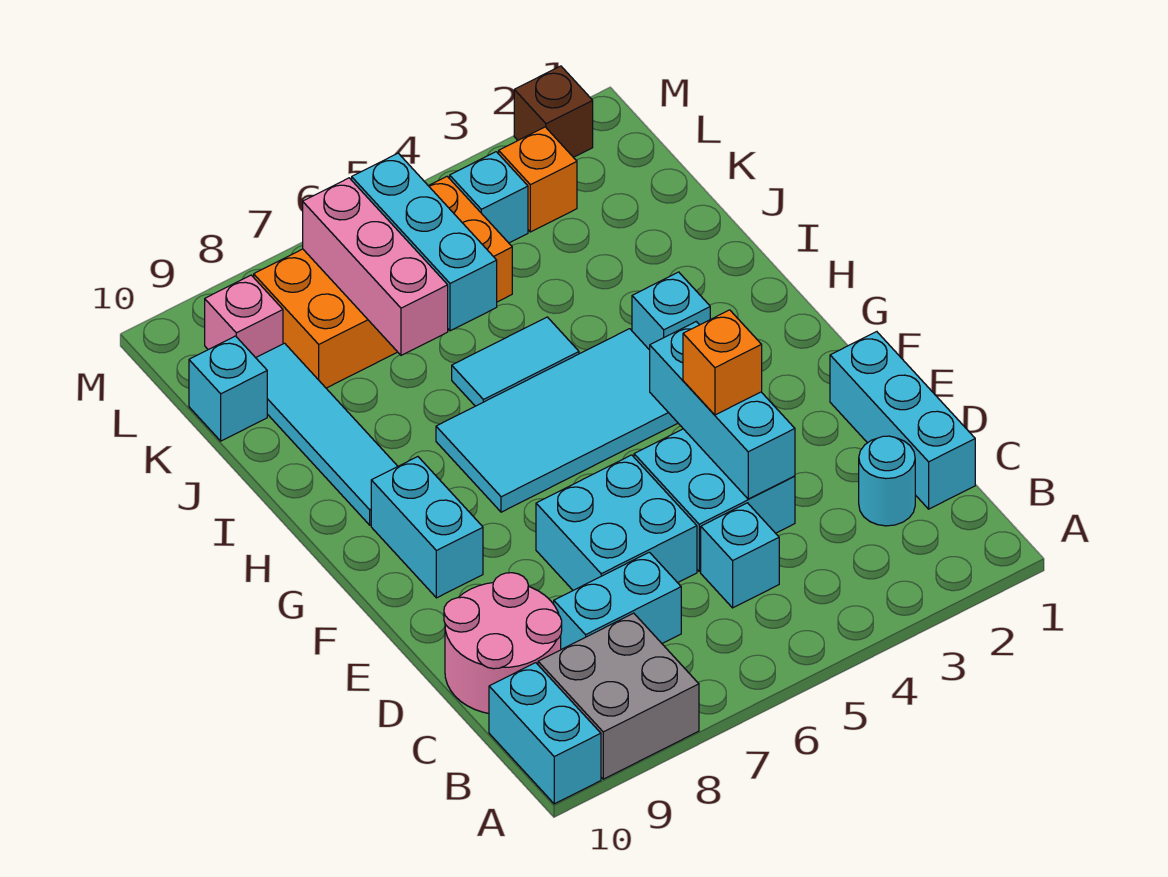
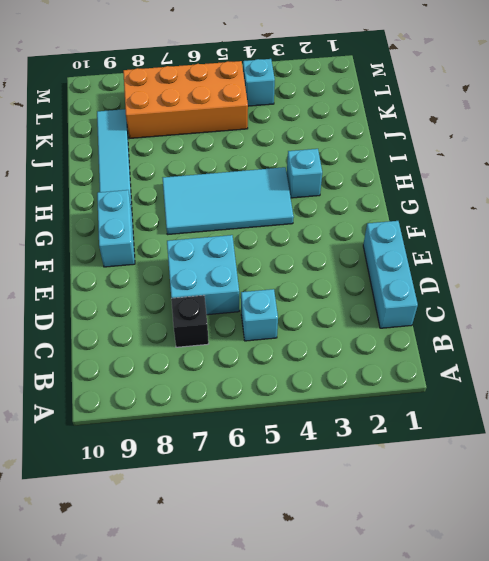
black brick C7 level 1 -> cyan brick C7:C8 level 1
none -> grey brick A8:B9 level 1
none -> cyan brick A10:B10 level 1
none -> cyan round brick C2 level 1

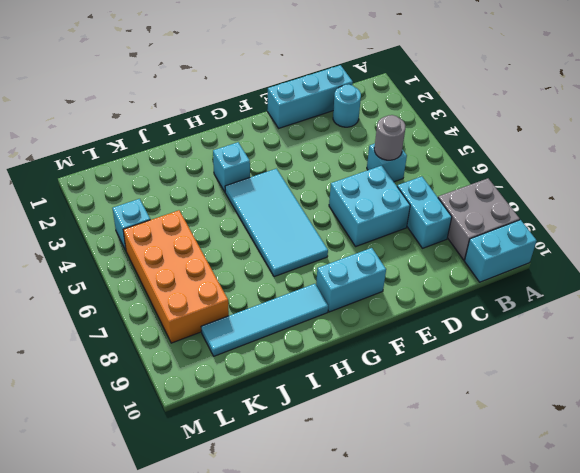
grey round brick C5 level 2 -> none
none -> pink round brick C9:D10 level 1
none -> cyan brick D4:E5 level 1
none -> cyan tile I5:I6 level 1

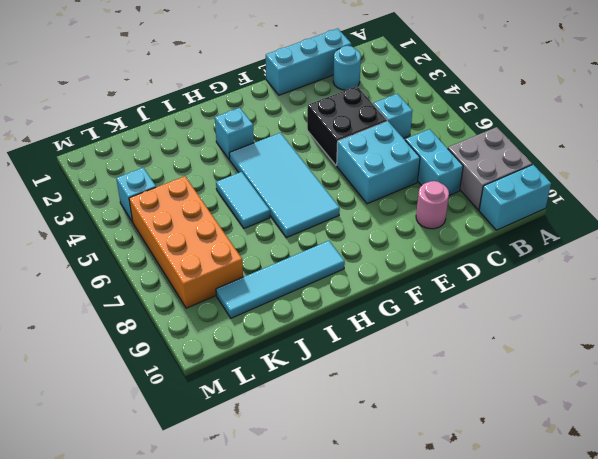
black brick D4:E5 level 1 -> cyan brick D4:E5 level 1
pink round brick D9 level 1 -> pink round brick C9:D10 level 1
none -> cyan brick F9:G9 level 1
none -> cyan brick K10 level 1
none -> orange brick L3 level 1

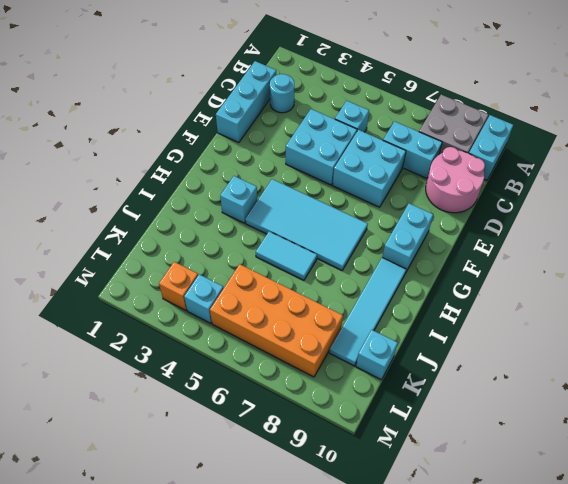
none -> pink brick L9 level 1
none -> brown brick M2 level 1
none -> cyan brick D4:F4 level 2

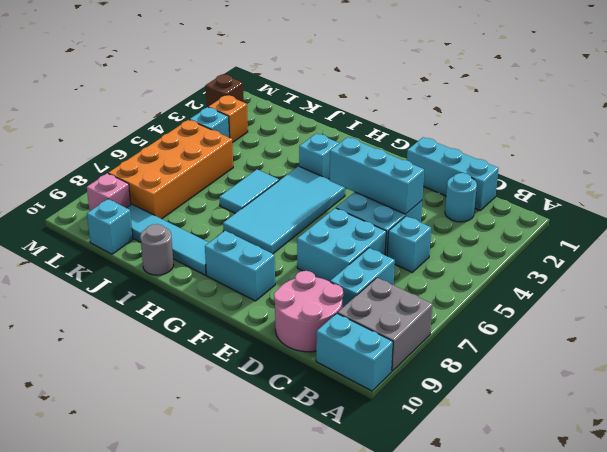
grey round brick I10 level 1 -> none
none -> cyan brick J6:L6 level 2
none -> pink brick J7:L7 level 2
none -> orange brick E4 level 3

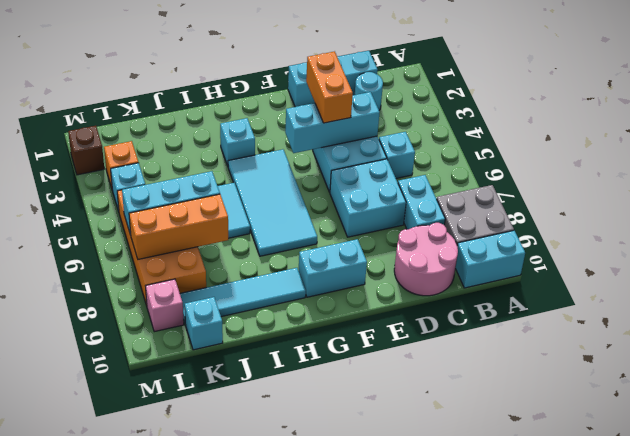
orange brick E3:E4 level 3 -> orange brick E4 level 3
orange brick J7:L7 level 2 -> pink brick J7:L7 level 2

